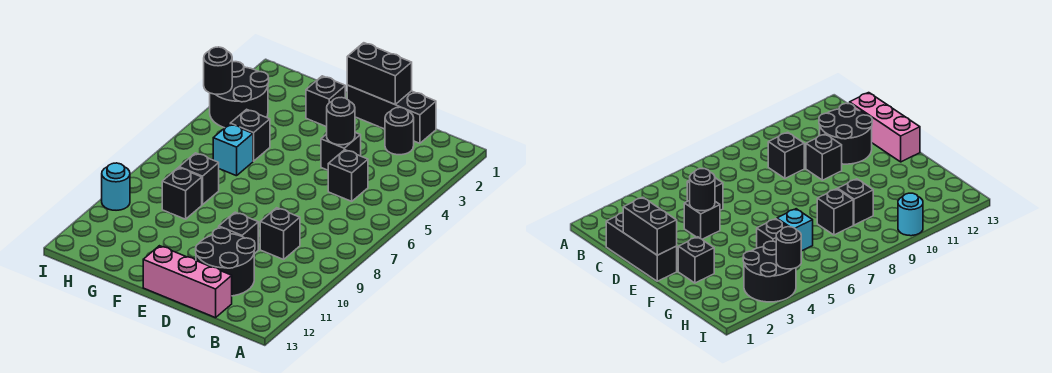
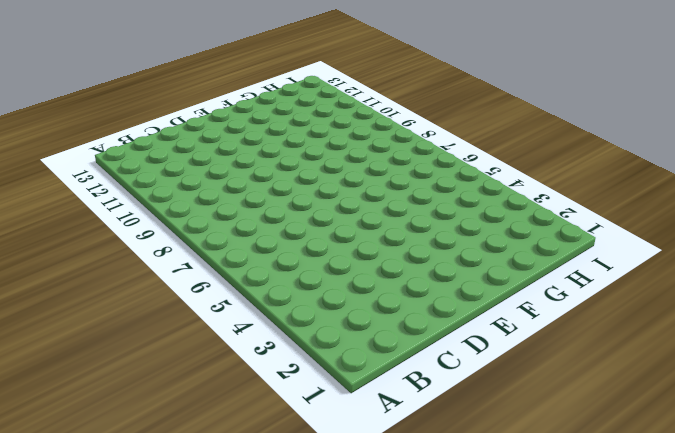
none -> black brick C1:E1 level 1
none -> black round brick C2 level 1
none -> black brick C5 level 1

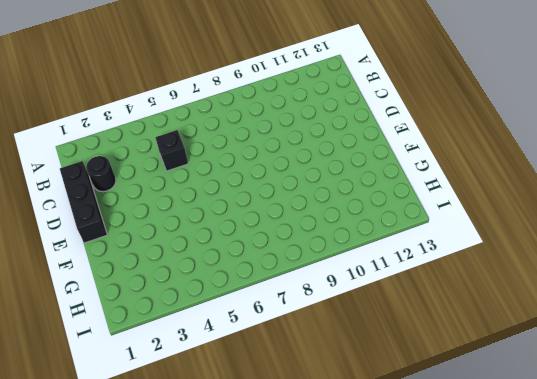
none -> black brick C9 level 1
none -> black round brick C11:D12 level 1
none -> pink brick C13:E13 level 1

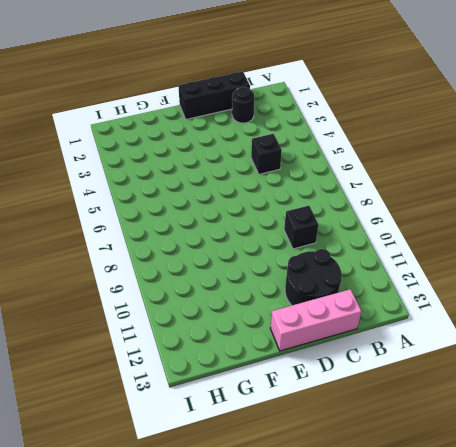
none -> black brick D4 level 1
none -> black brick D10 level 1
none -> black brick F2 level 1

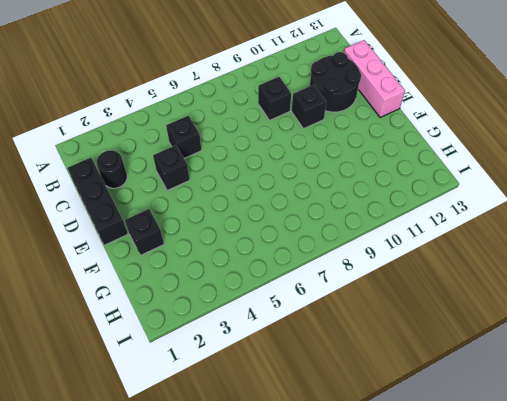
none -> black brick G5 level 1
none -> cyan brick G6 level 1
none -> black brick G8 level 1

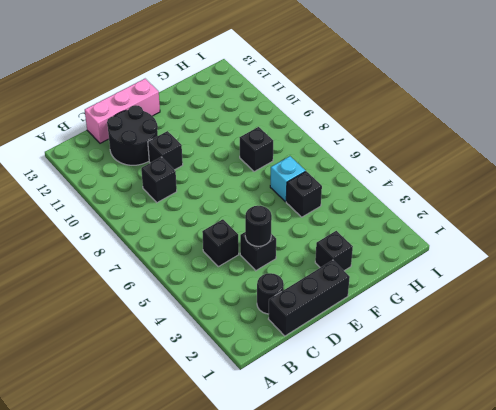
none -> black brick G9 level 1
none -> black round brick H3:I4 level 1
none -> cyan round brick I10 level 1

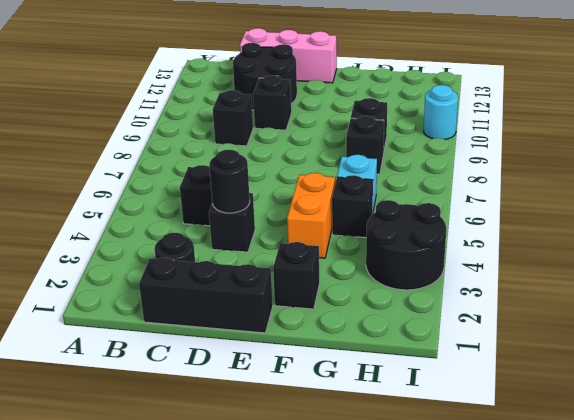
orange brick F4:F5 level 1 -> none
none -> black brick D1:E1 level 2
none -> black round brick I4 level 2

